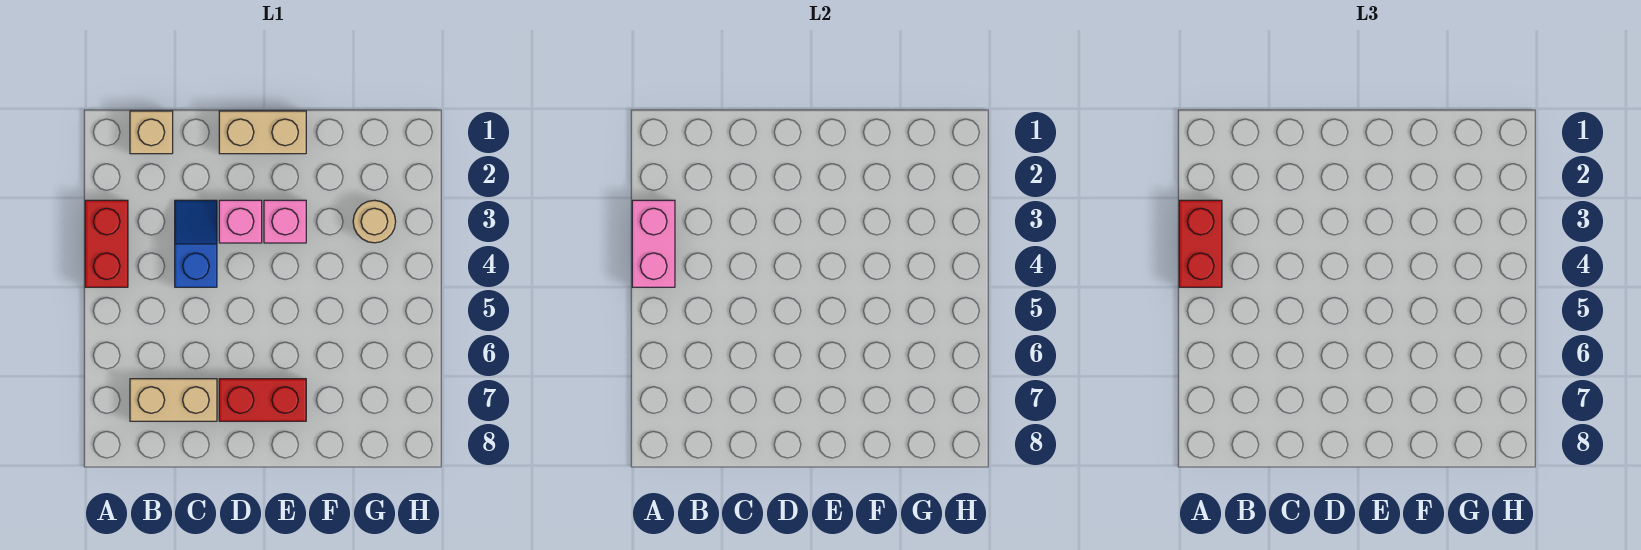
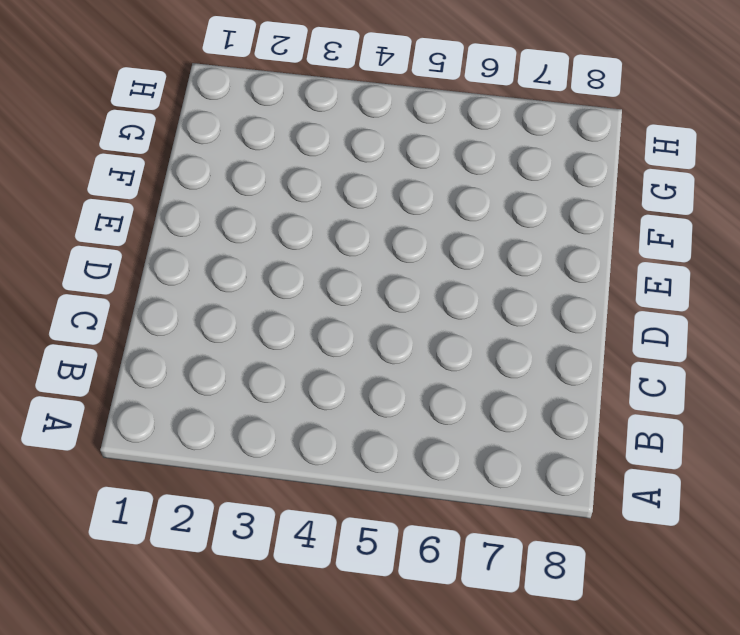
none -> red brick A3:A4 level 1
none -> tan brick B1 level 1

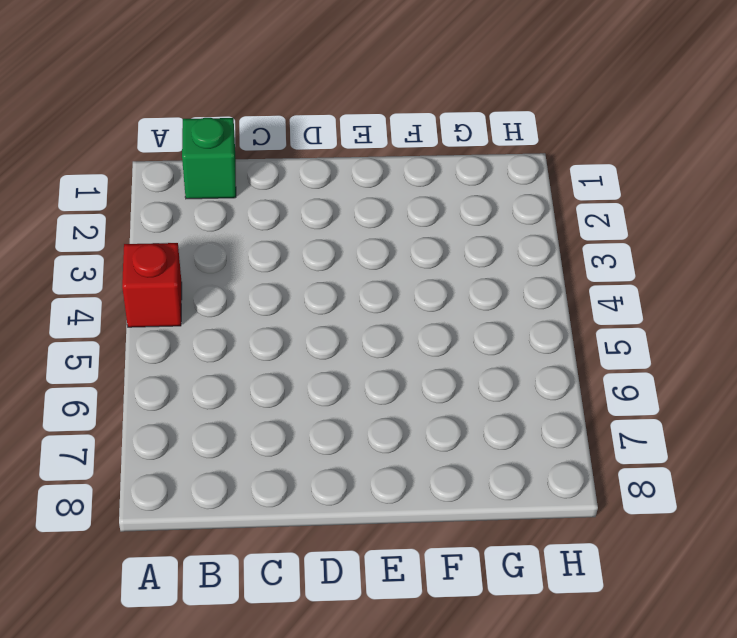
red brick A4 level 1 -> red brick A3:A4 level 1
green brick B1 level 1 -> tan brick B1 level 1
none -> tan brick B7:C7 level 1
none -> blue slope C3:C4 level 1 top 4

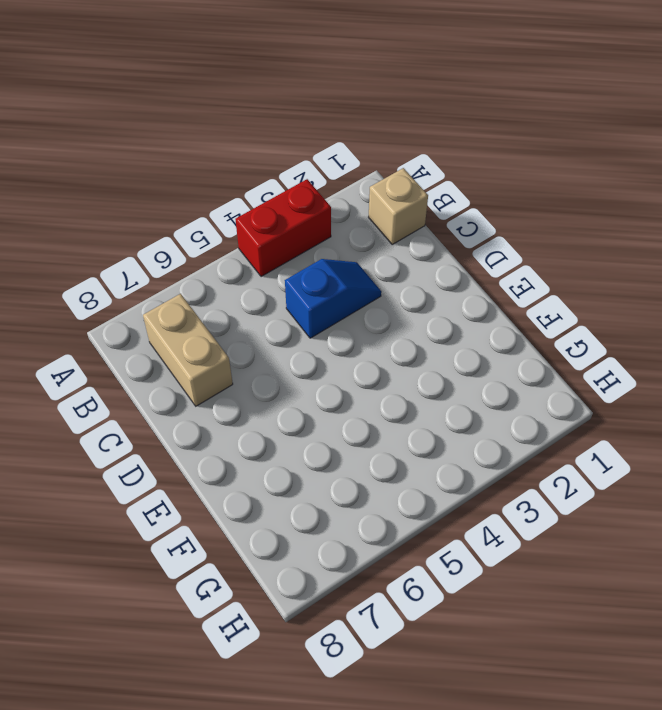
none -> tan brick D1:E1 level 1
none -> pink brick D3 level 1

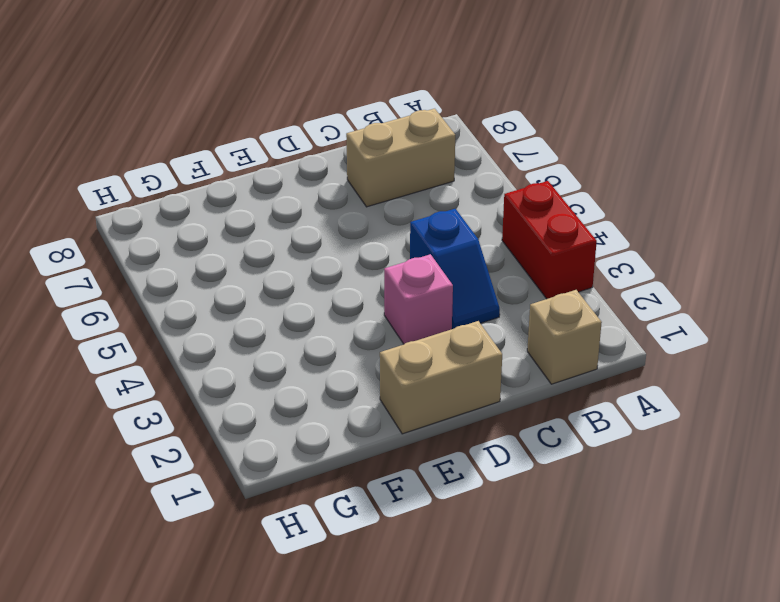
none -> red brick D7:E7 level 1
none -> pink brick E3 level 1

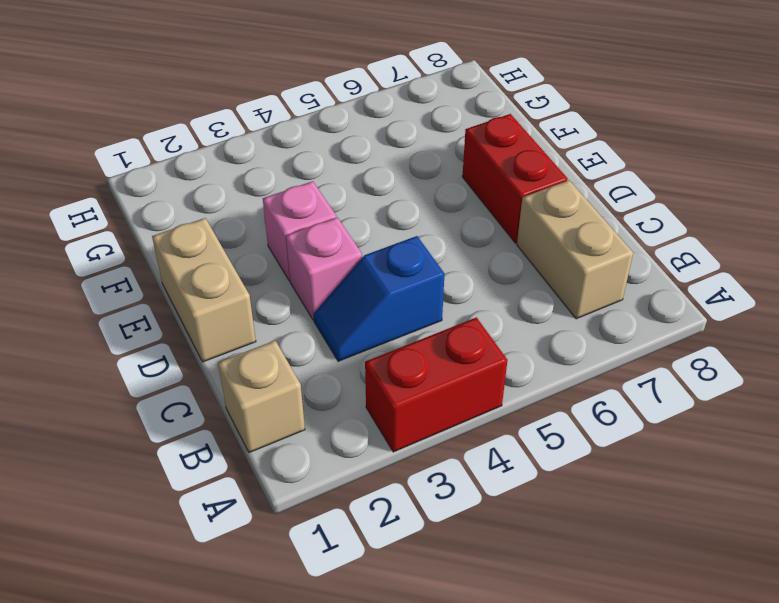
none -> tan round brick G3 level 1
none -> pink brick A3:A4 level 2

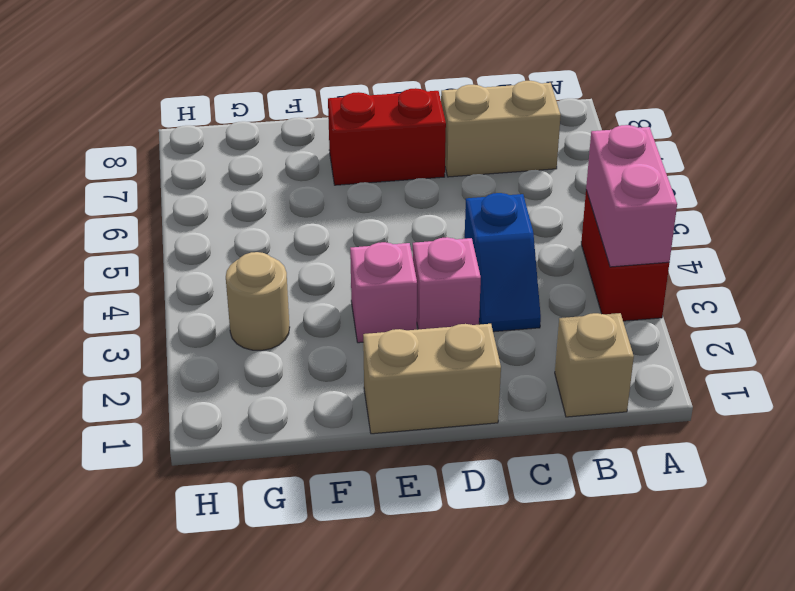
none -> red brick A3:A4 level 3

